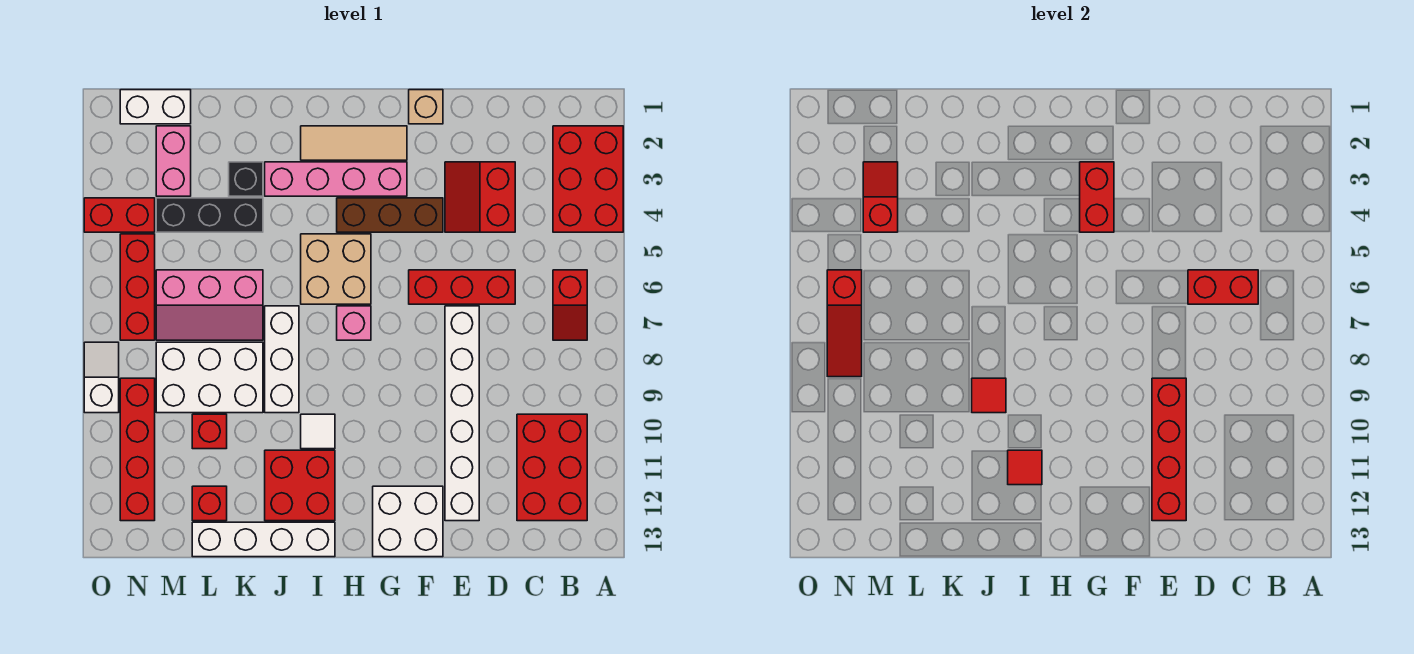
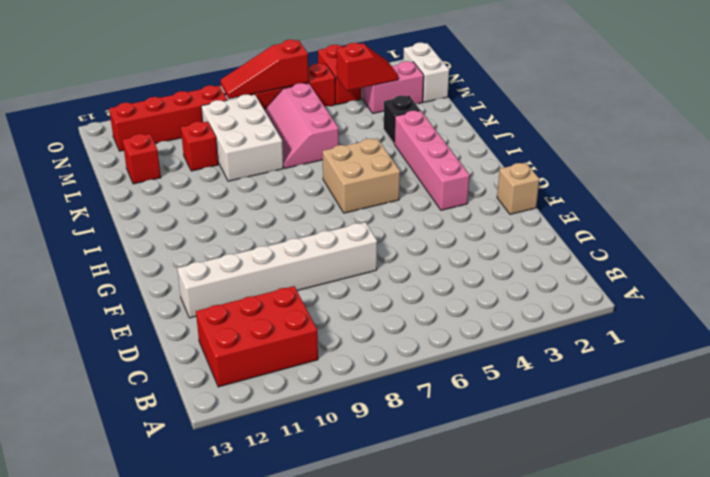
none -> red brick A2:B4 level 1
none -> red slope B6:B7 level 1 top 6
none -> red slope D3:E4 level 1 top D
none -> red brick D6:F6 level 1

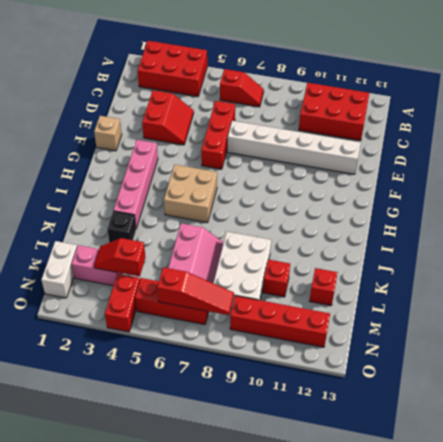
red slope D3:E4 level 1 top 3 -> red slope D3:E4 level 1 top D
none -> brown brick F4:H4 level 1
none -> white brick F12:G13 level 1
none -> tan tile G2:I2 level 1
none -> pink brick H7 level 1

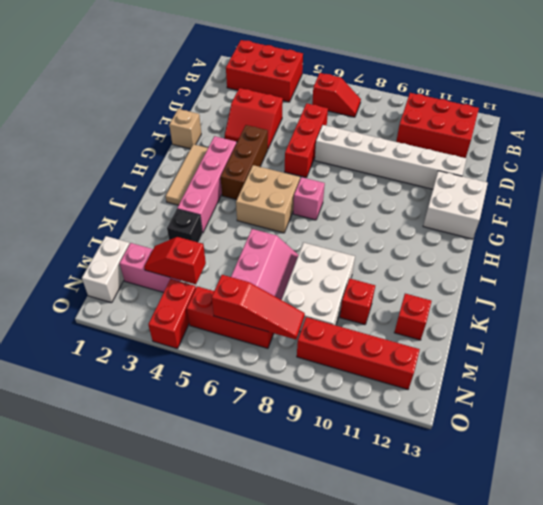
none -> white tile I10 level 1
none -> red brick I11:J12 level 1
none -> white brick I13:L13 level 1
none -> white brick J7:J9 level 1

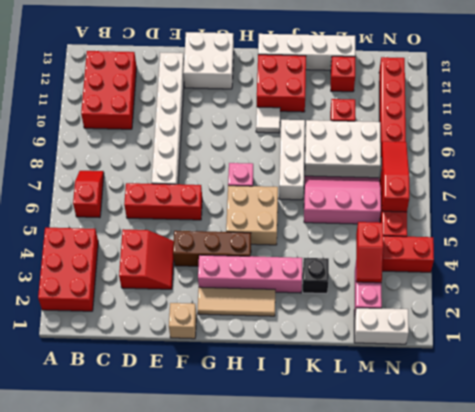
none -> black brick K4:M4 level 1
none -> white slope O8:O9 level 1 top 9
none -> red brick C6:D6 level 2
none -> red brick E9:E12 level 2

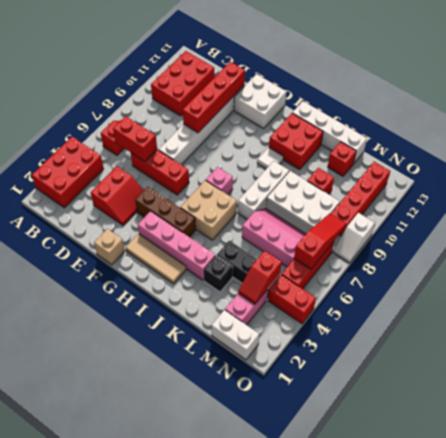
none -> red brick G3:G4 level 2
none -> red tile I11 level 2
none -> red tile J9 level 2

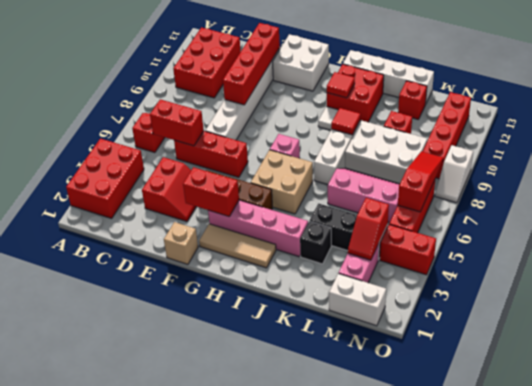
red brick F3:G3 level 2 -> red brick G3:G4 level 2

